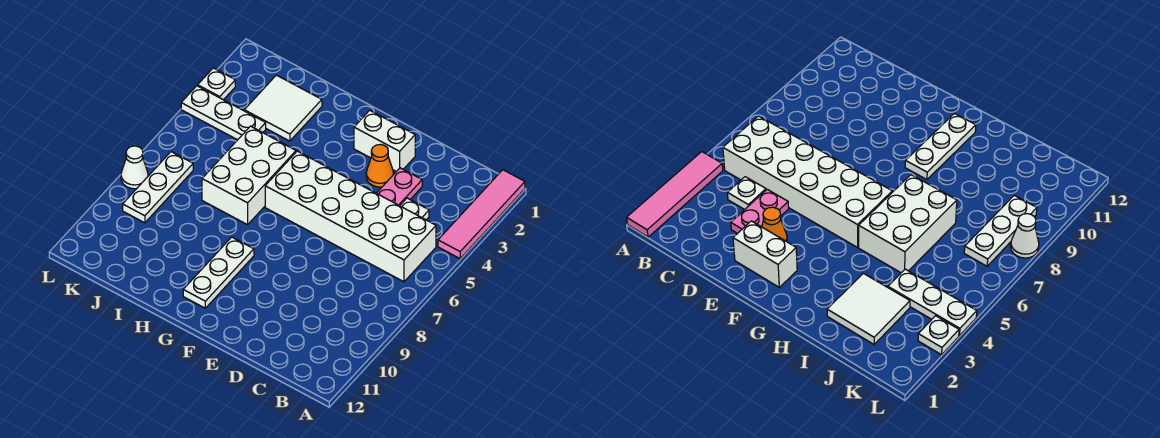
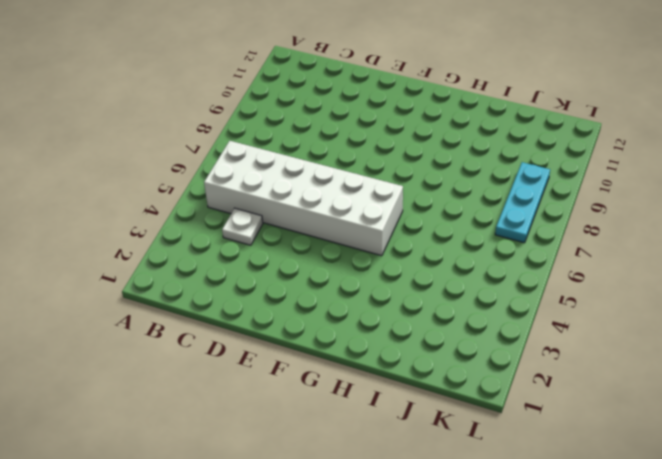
cyan plate K7:K9 level 1 -> white plate K7:K9 level 1
none -> pink tile A1:A4 level 1
none -> pink plate D3:D4 level 1
none -> white brick E2:F2 level 1

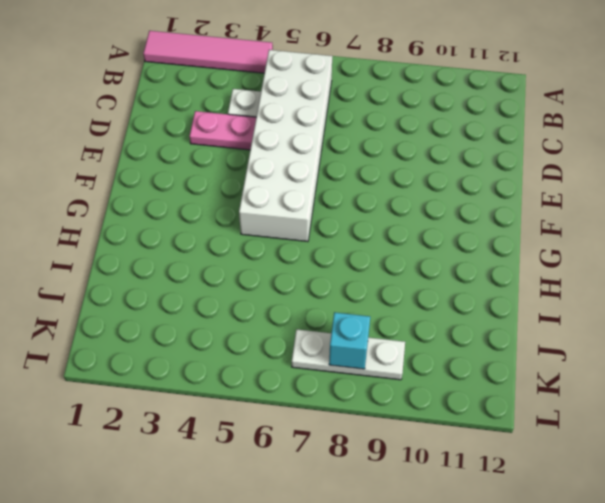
cyan brick K8 level 2 -> none
none -> white brick E2:F2 level 1
none -> orange cone E3 level 1
none -> white plate G9:G11 level 1

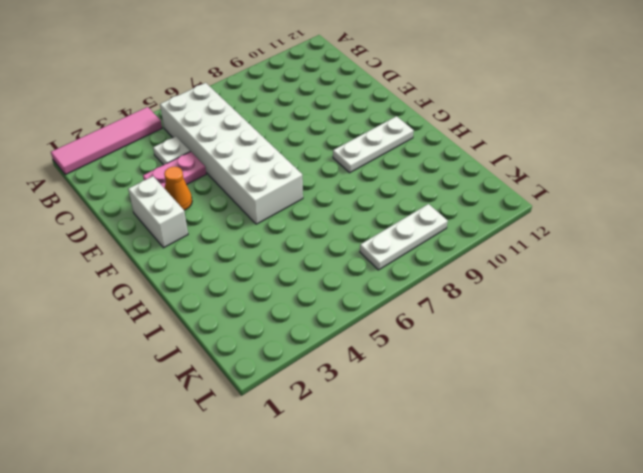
none -> white brick H5:I7 level 1
none -> white tile I2:J3 level 1
none -> white plate J4:L4 level 1

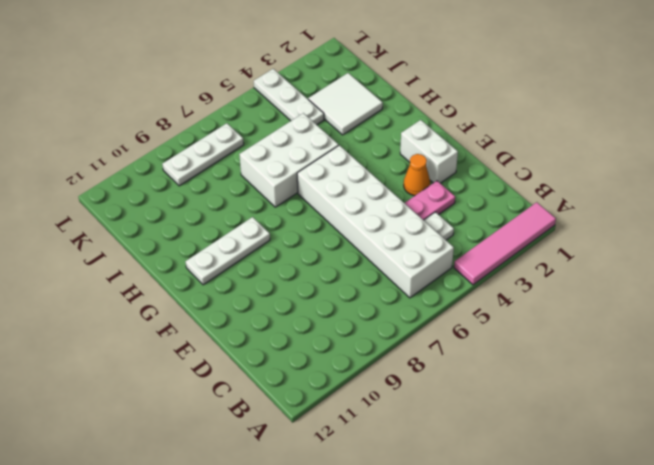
none -> white plate L3 level 1
none -> white cone L8 level 1

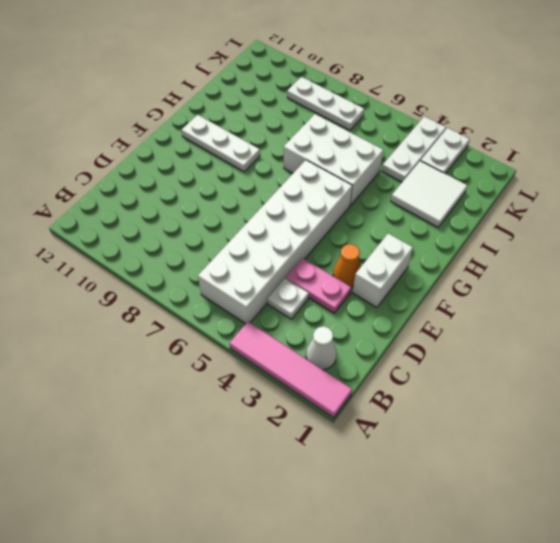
white cone B2 level 1 -> white cone L8 level 1
white plate K3:L3 level 1 -> white plate L3 level 1

